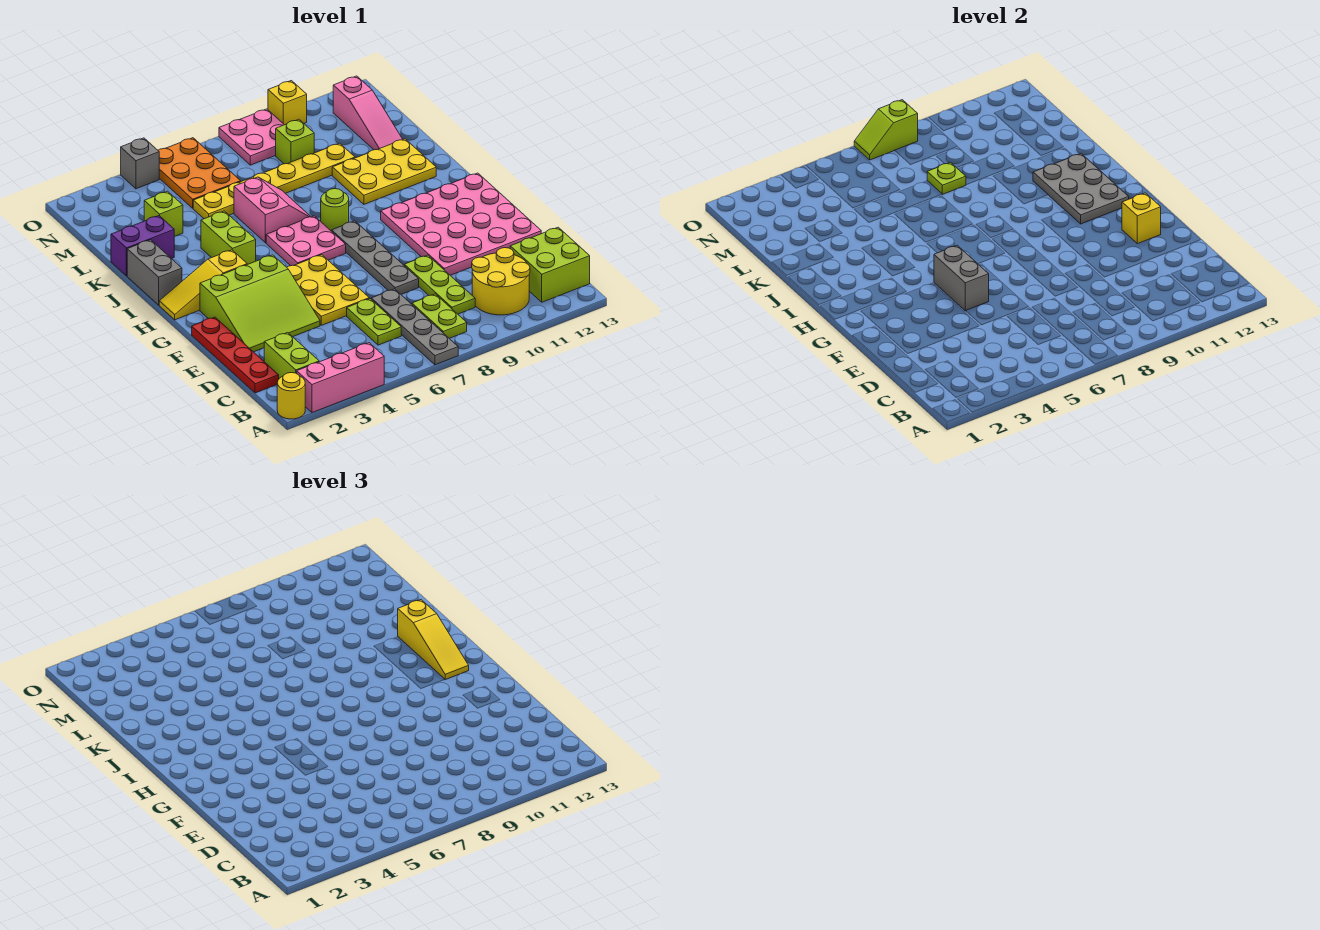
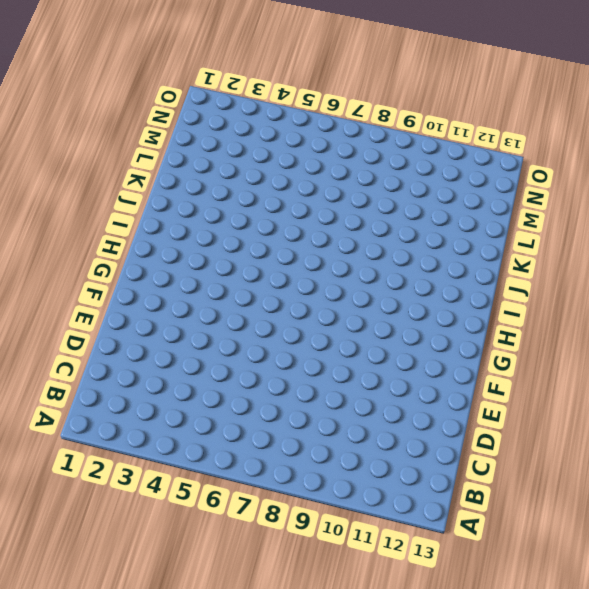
none -> yellow round brick A1 level 1
none -> pink brick A2:A4 level 1
none -> grey plate A7:D7 level 1
none -> lime brick B2:C2 level 1

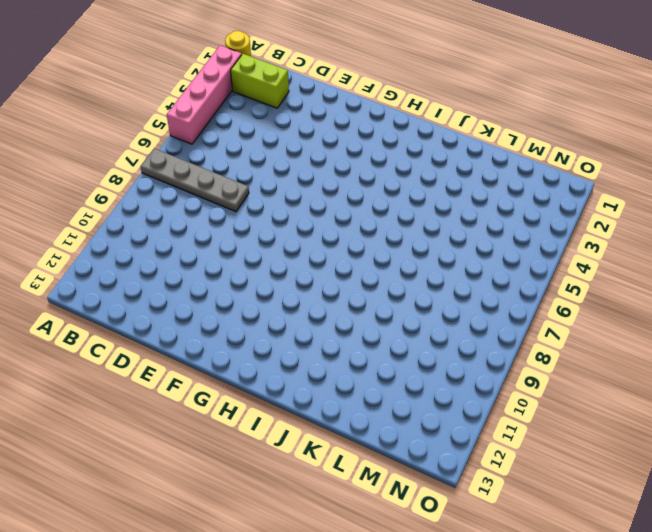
pink brick A2:A5 level 1 -> pink brick A2:A4 level 1
none -> lime plate B8:C8 level 1
none -> yellow round brick B10:C11 level 1
none -> lime brick B12:C13 level 1
none -> red plate C1:F1 level 1

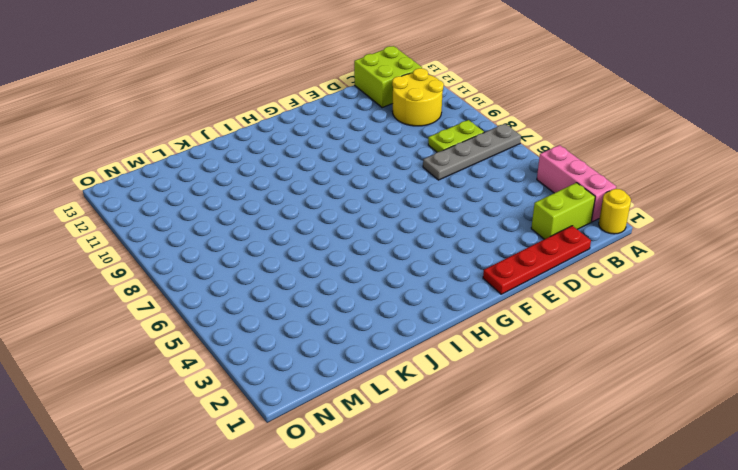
none -> lime plate C6:D6 level 1
none -> lime plate C9:E9 level 1
none -> lime slope E2:G4 level 1 top G
none -> yellow plate E5:G6 level 1

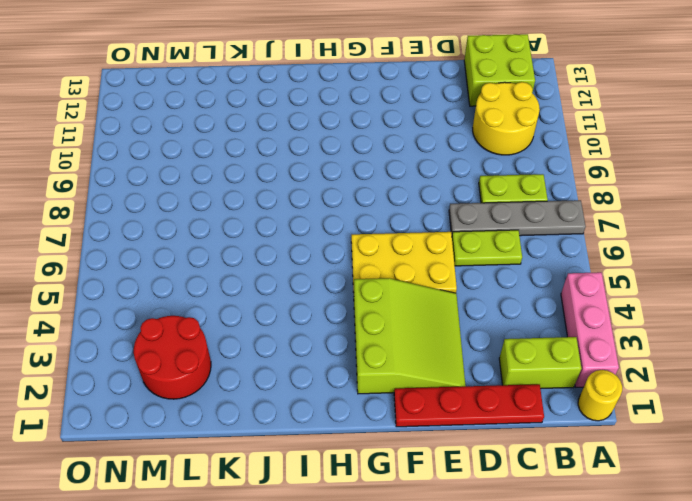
red round brick L2:M3 level 1 -> lime brick L3 level 1
none -> lime plate C9:E9 level 1
none -> grey plate E8:H8 level 1
none -> pink plate E10:H13 level 1
none -> yellow slope H1:H3 level 1 top 3

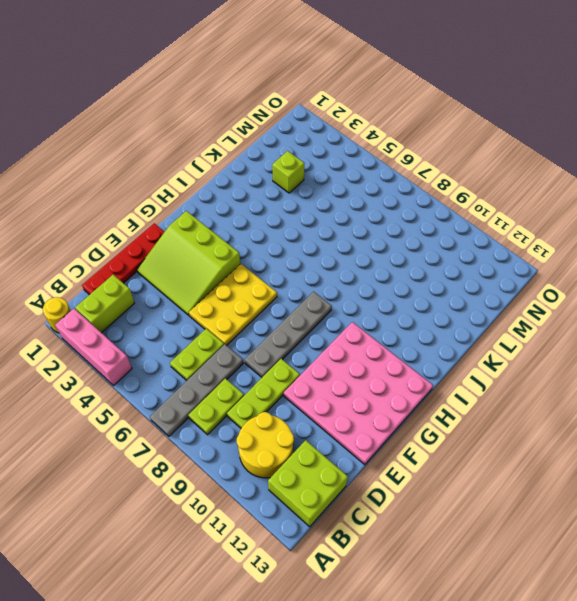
none -> yellow slope H1:H3 level 1 top 3
none -> pink plate H6:I7 level 1
none -> grey brick I1:J1 level 1
none -> lime brick I4:J4 level 1

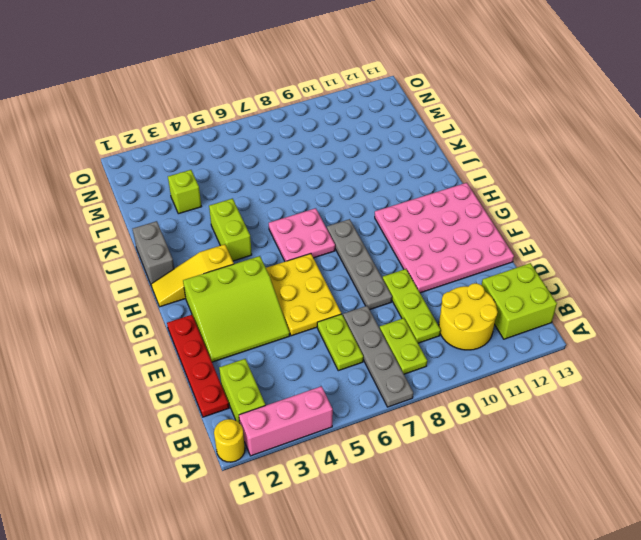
none -> lime round brick I8 level 1
none -> pink slope J6:K7 level 1 top 6
none -> yellow plate J10:K12 level 1
none -> purple brick K1:K2 level 1

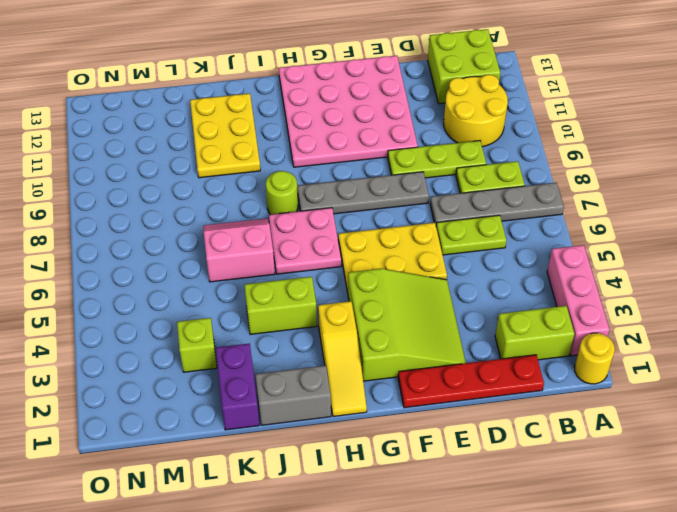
none -> yellow plate L5:L10 level 1
none -> pink slope L12:N12 level 1 top N
none -> orange plate M5:O6 level 1
none -> lime brick M9 level 1

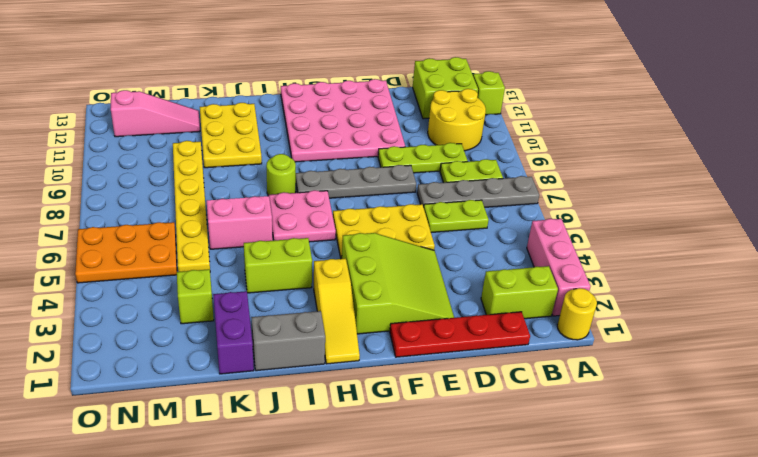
lime brick A12 level 1 -> lime brick M9 level 1
none -> pink plate N8:O9 level 1
none -> grey brick O4 level 1
none -> yellow brick O10 level 1
none -> grey brick F5:G5 level 2

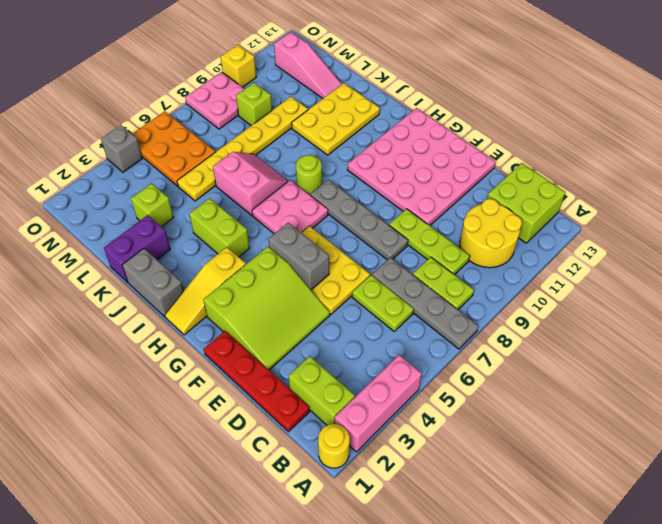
none -> yellow brick F12 level 2
none -> grey plate H11:J12 level 2
none -> lime plate L8 level 2
none -> lime slope O7:O8 level 2 top 8

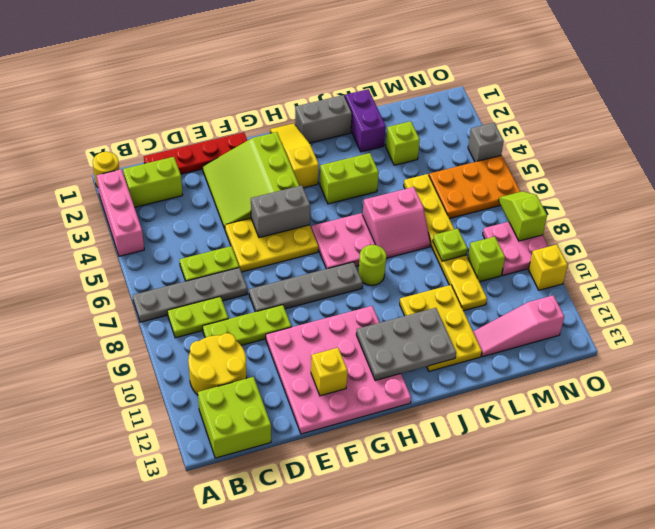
none -> yellow slope H12:J12 level 3 top J

